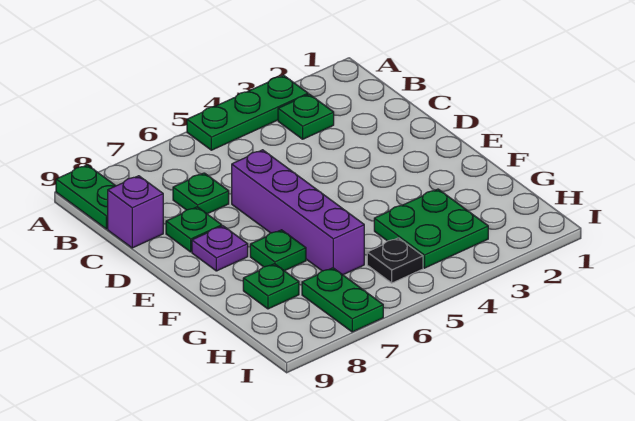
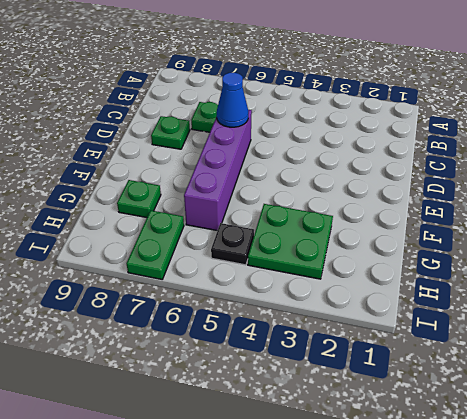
blue cone D6 level 2 -> none
none -> green plate A3:A5 level 1
none -> green plate A9:B9 level 1
none -> green plate B3 level 1

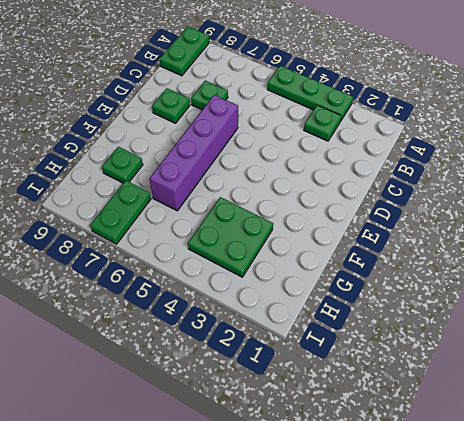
none -> purple brick C9 level 1
none -> purple plate E8 level 1
none -> green plate F7 level 1

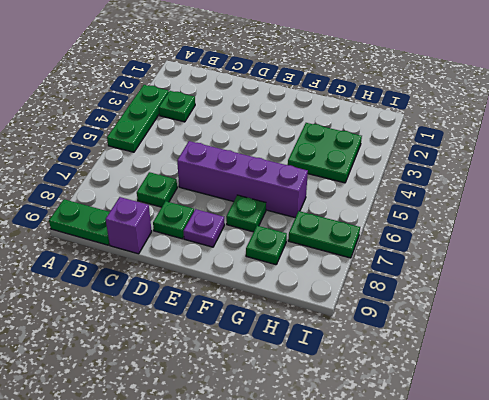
none -> black plate H5 level 1

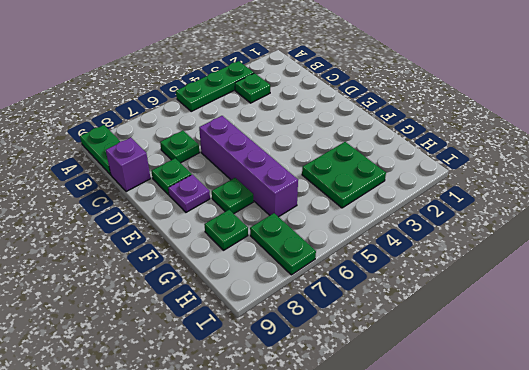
none -> black plate H5 level 1

